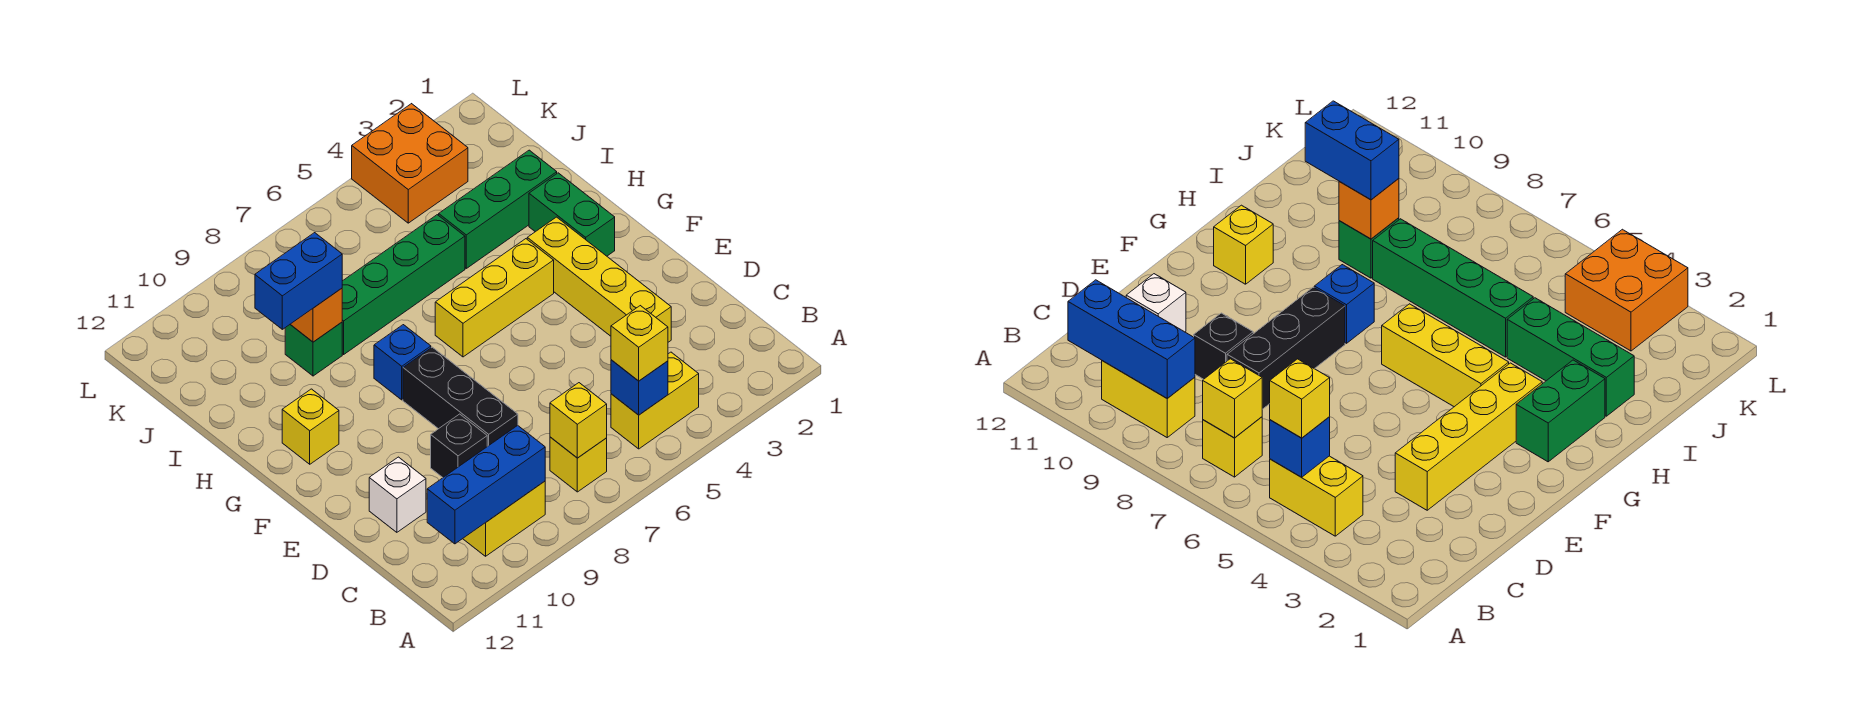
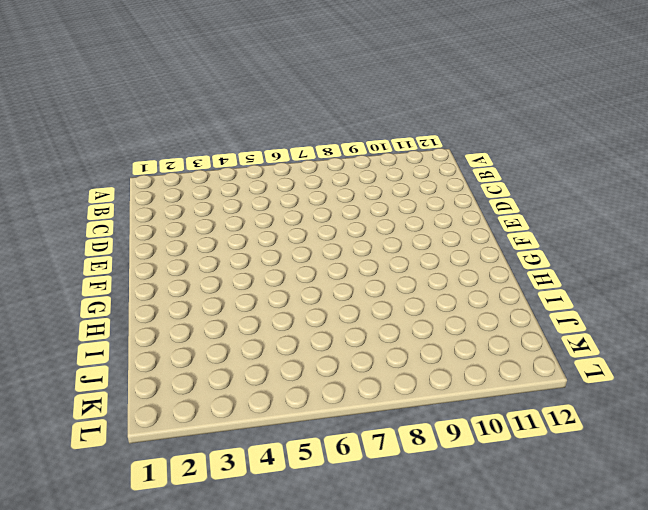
none -> yellow brick B4:B5 level 1
none -> yellow brick B7 level 1
none -> yellow brick B9:B10 level 1

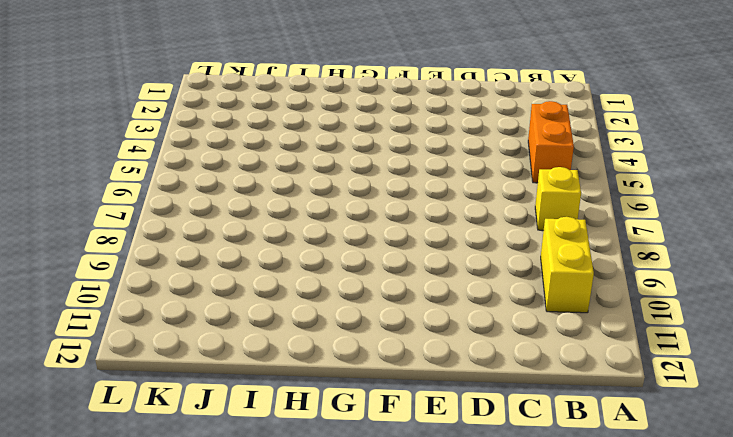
orange brick B4:B5 level 1 -> yellow brick B4:B5 level 1
none -> yellow brick D3:G3 level 1
none -> black brick D8:F8 level 1
none -> black brick D9 level 1

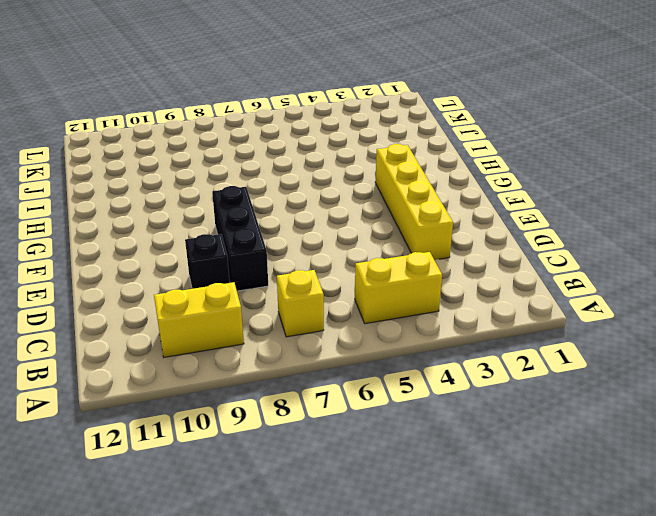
none -> white brick D11 level 1
none -> green brick G2:H2 level 1
none -> yellow brick G4:G6 level 1

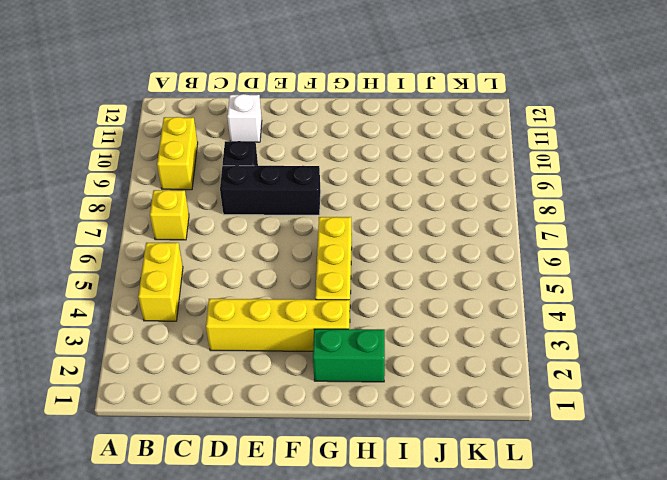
none -> blue brick G8 level 1
none -> yellow brick G11 level 1
none -> green brick I2:I4 level 1

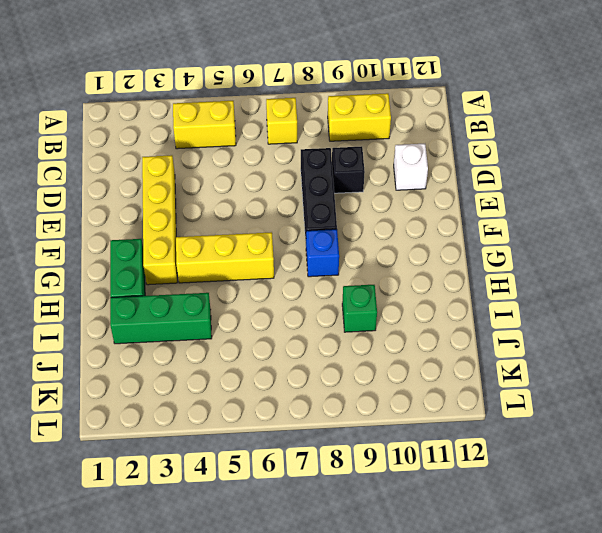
none -> yellow brick G11 level 1
none -> green brick I5:I8 level 1
none -> orange brick K3:L4 level 1

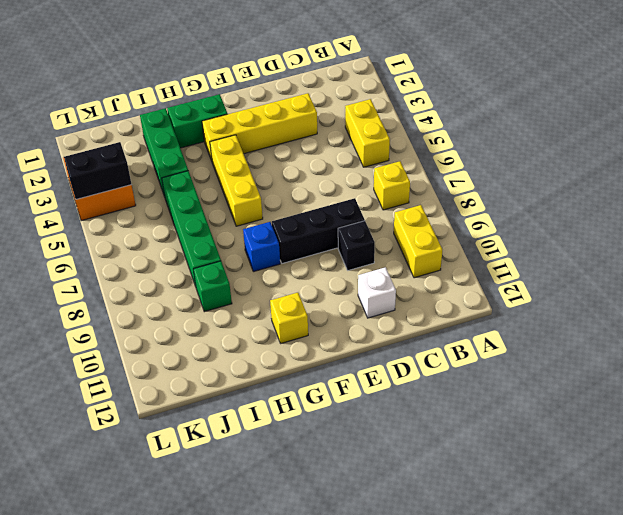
black brick K4:L4 level 2 -> none
none -> blue brick B5 level 2
none -> yellow brick B7 level 2
none -> blue brick B9:B11 level 2

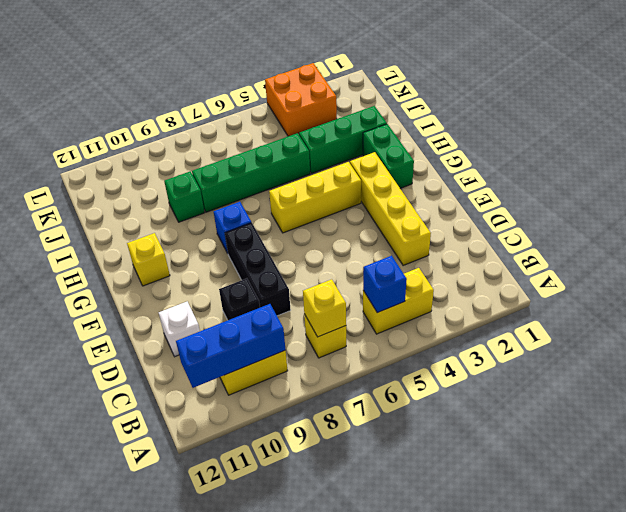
none -> orange brick I9 level 2
none -> yellow brick B5 level 3
none -> blue brick I9:I10 level 3

